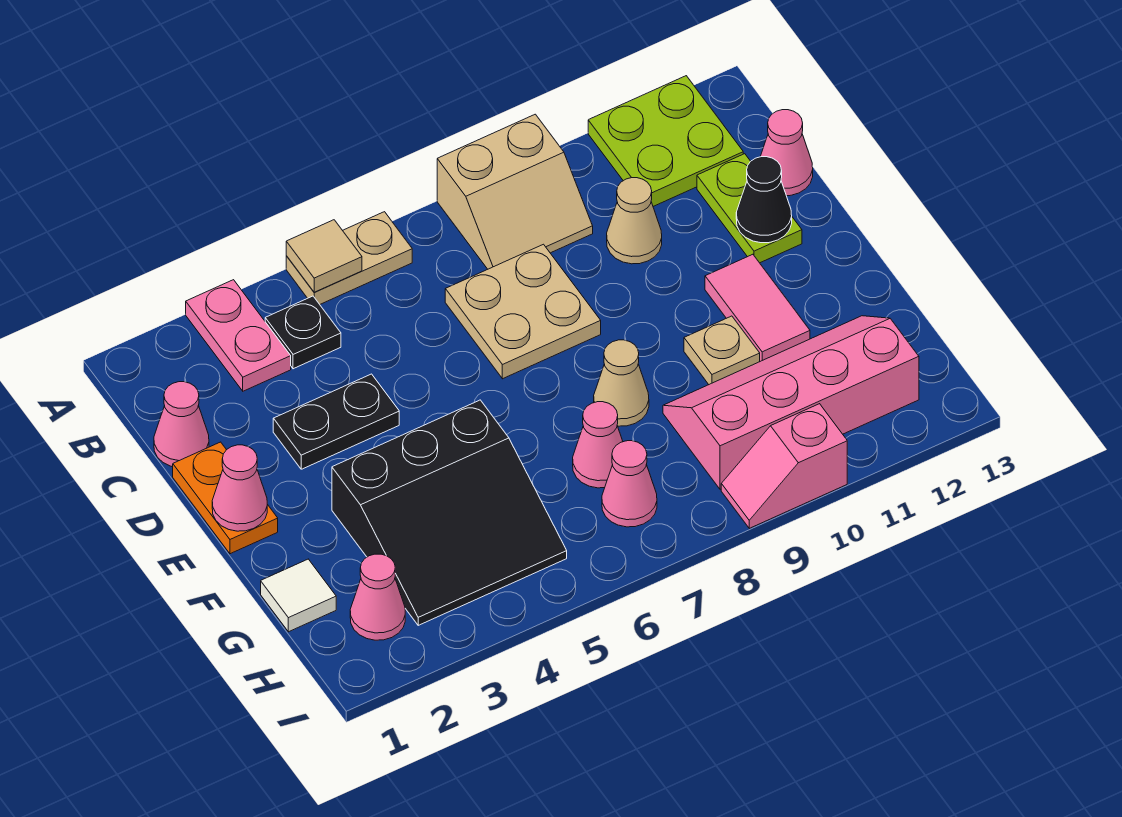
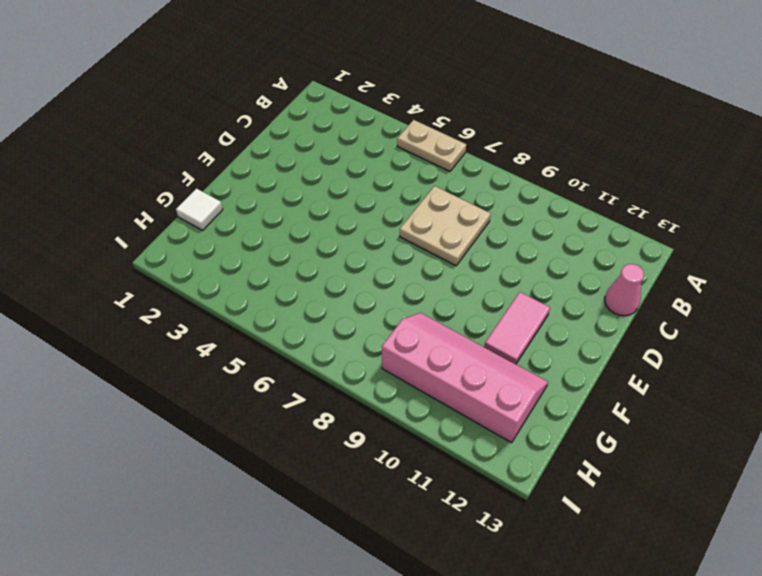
none -> pink plate A3:B3 level 1
none -> tan slope A8:B9 level 1 top A
none -> lime plate A11:B12 level 1

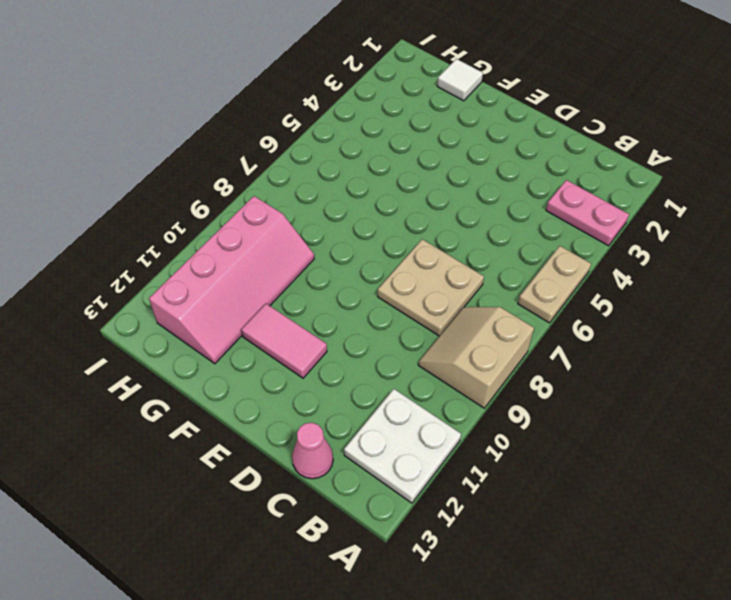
white plate A11:B12 level 1 -> lime plate A11:B12 level 1
none -> black plate B4 level 1
none -> pink cone C1 level 1
none -> tan cone C10 level 1

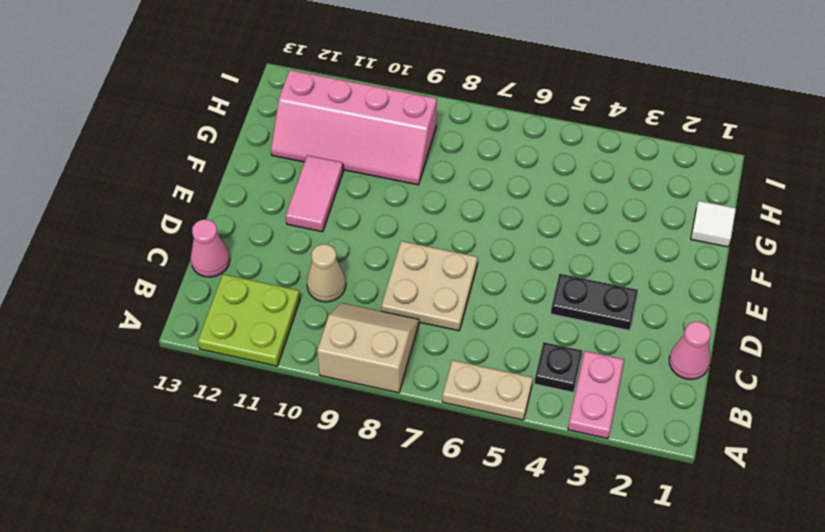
none -> lime plate C12:D12 level 1
none -> orange plate D1:E1 level 1
none -> black slope F3:H5 level 1 top F

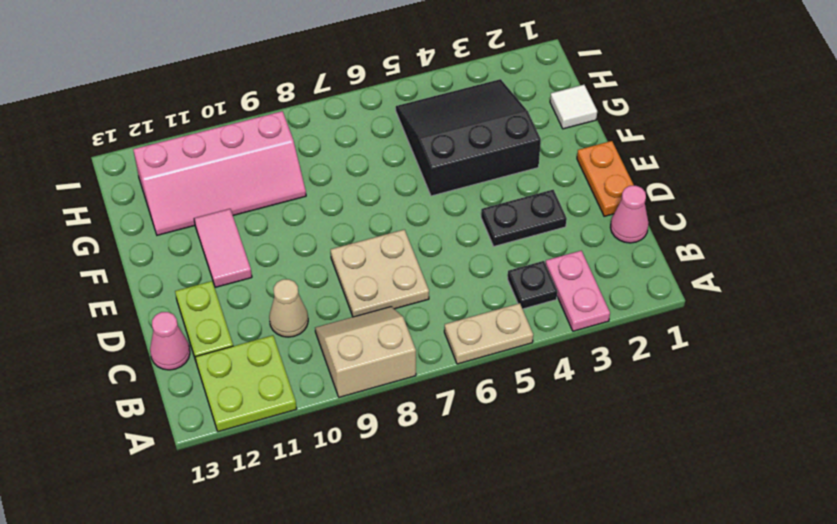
none -> tan cone F8 level 1
none -> tan plate F10 level 1
none -> pink cone G7 level 1

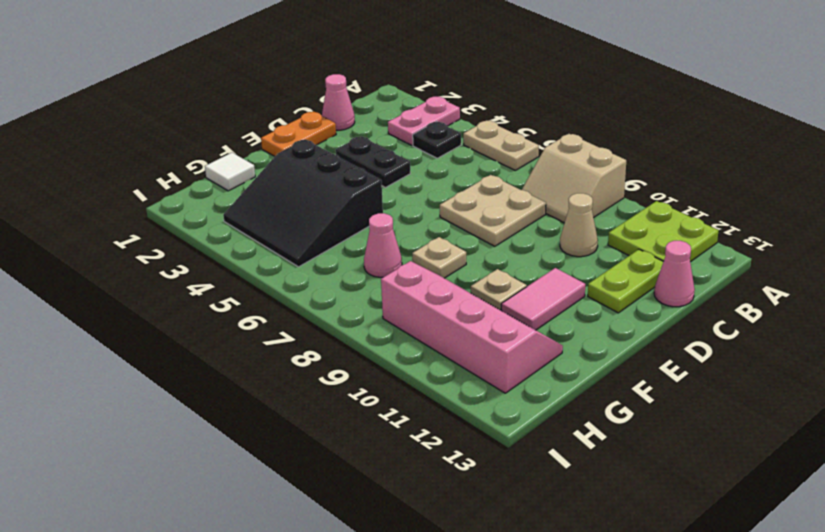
tan plate F8 level 1 -> tan cone F8 level 1
none -> pink cone H2 level 1
none -> pink cone H7 level 1
none -> pink slope I9:I10 level 1 top 10

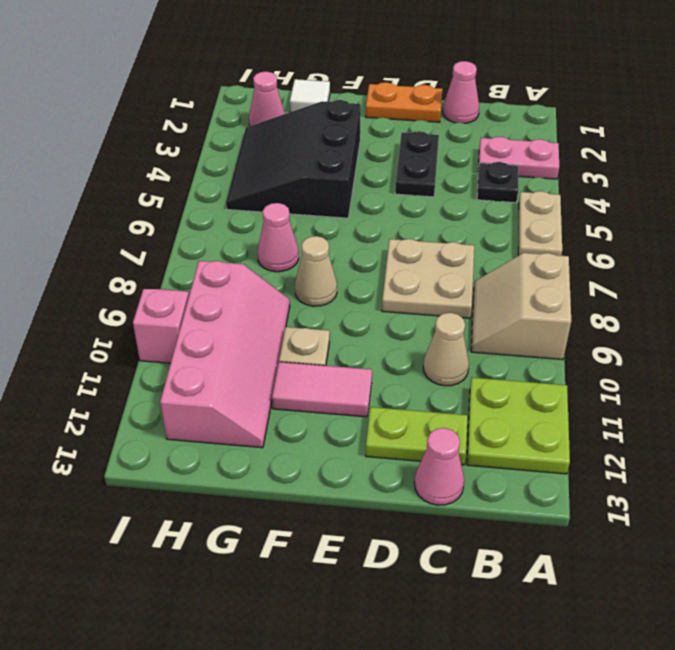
none -> pink cone H7 level 1
none -> tan tile A5 level 2
none -> black cone D12 level 2

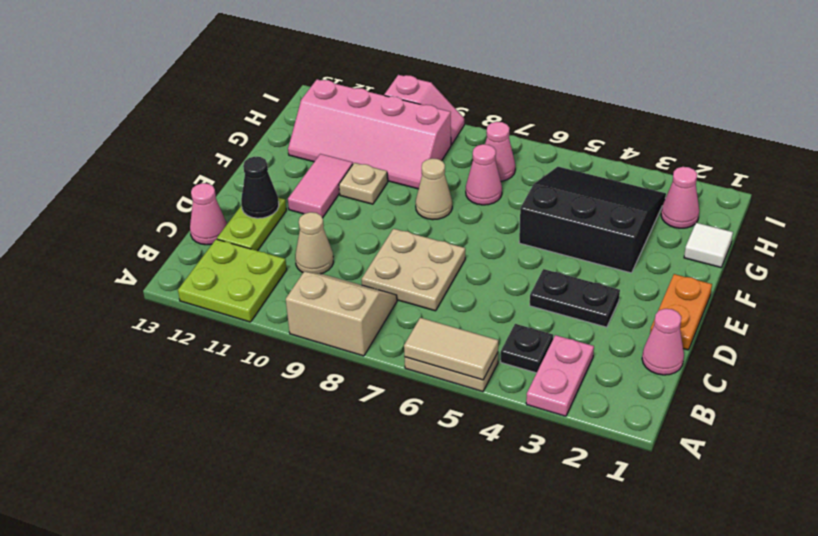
tan tile A5:A6 level 2 -> tan tile A5 level 2
none -> pink cone E1 level 2

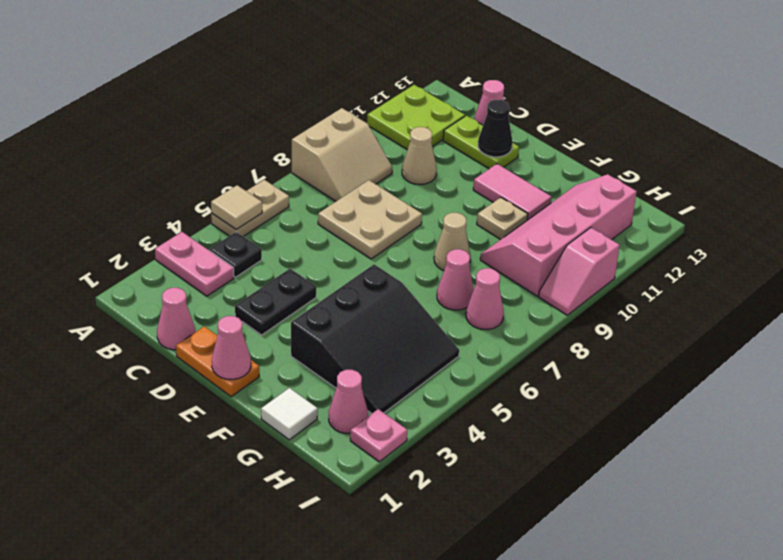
pink plate I2 level 1 -> none

